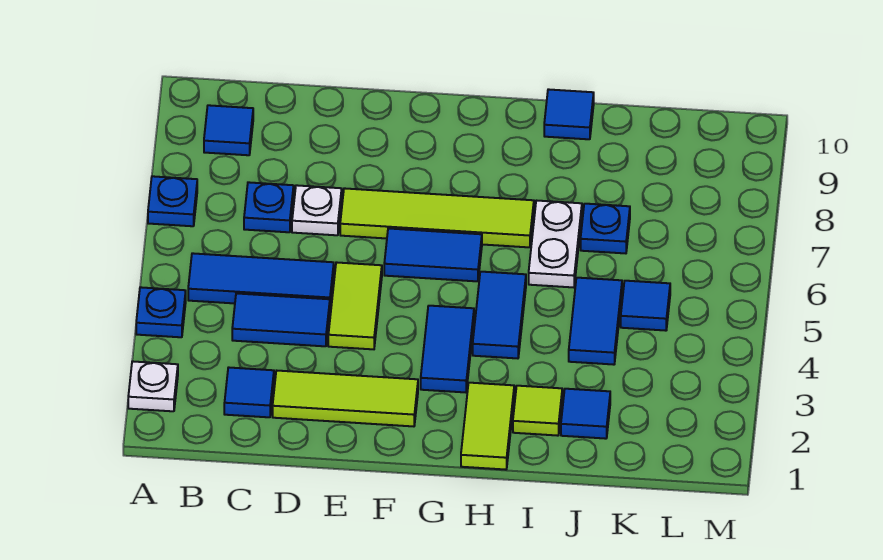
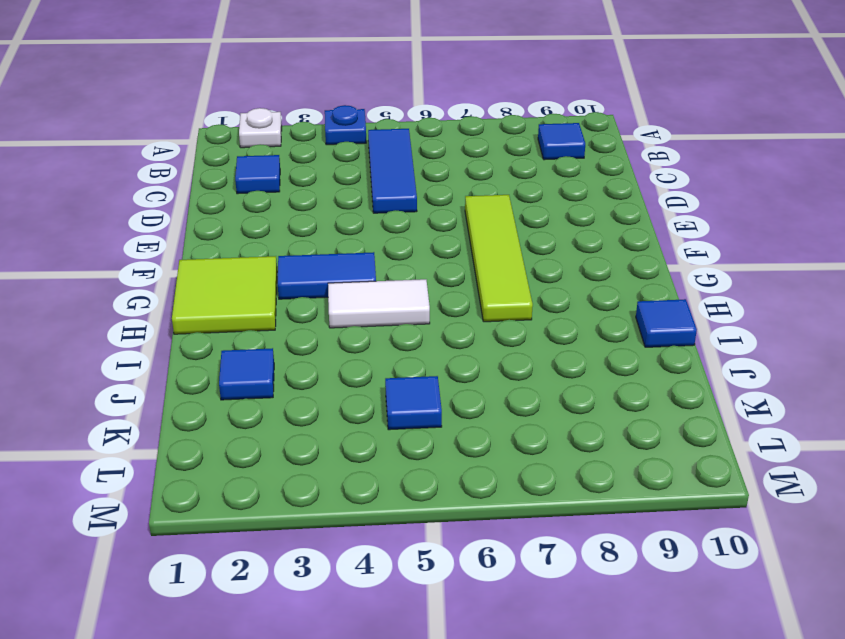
lime tile G1:H2 level 1 -> lime tile H1:H2 level 1
white tile H4:H5 level 1 -> blue tile H4:H5 level 1
none -> blue plate A7 level 1
none -> blue tile C4:D4 level 1
none -> blue plate C7 level 1

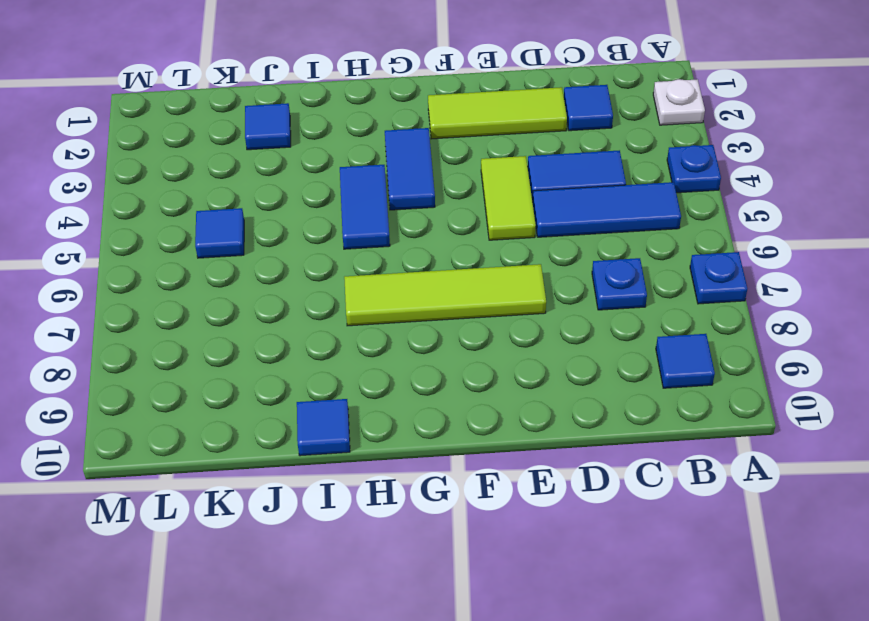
none -> white plate D7 level 1
none -> blue tile F6:G6 level 1
none -> lime tile H1:H2 level 1

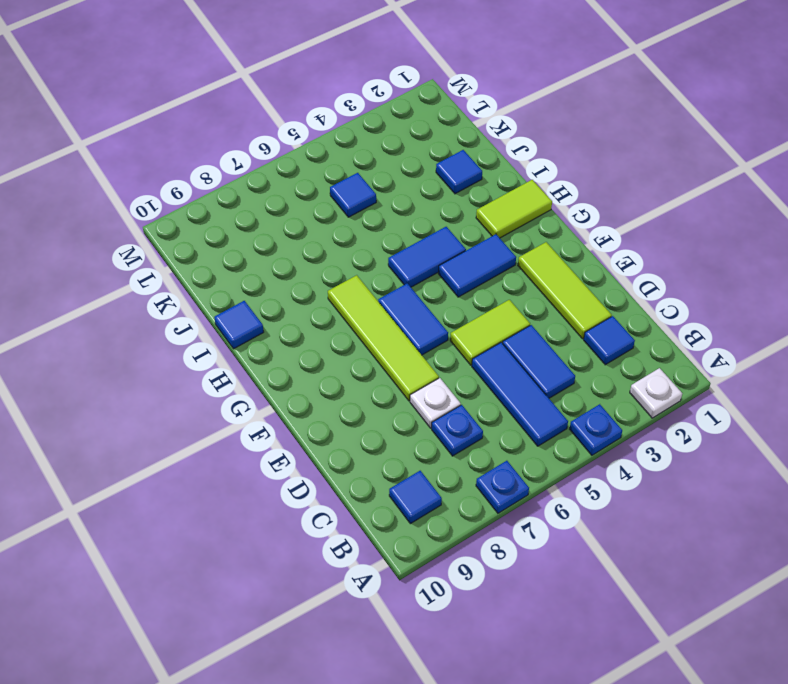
none -> lime tile I2 level 1
none -> white plate I6:I7 level 1
none -> blue tile J4:J5 level 1

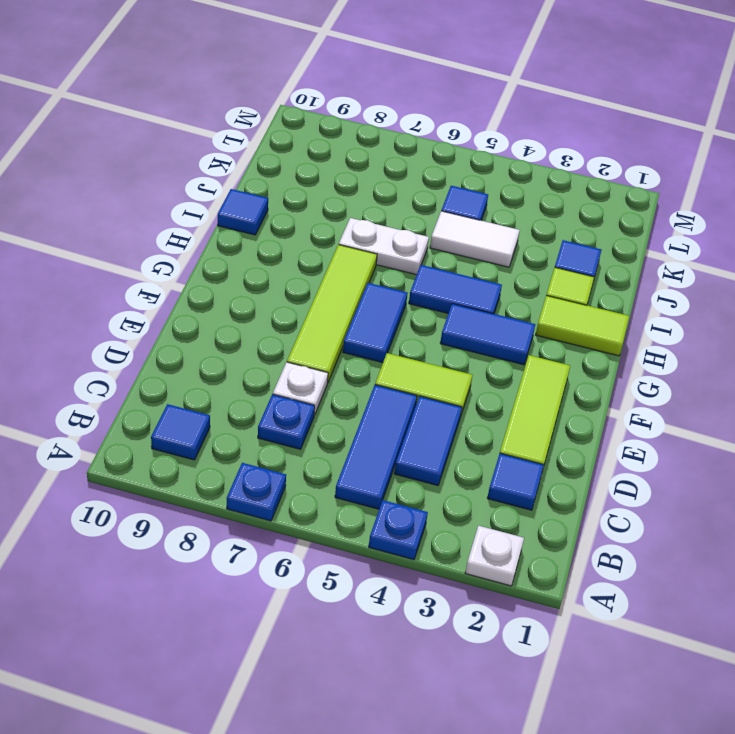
white tile J4:J5 level 1 -> blue tile J4:J5 level 1
none -> blue plate J7 level 1

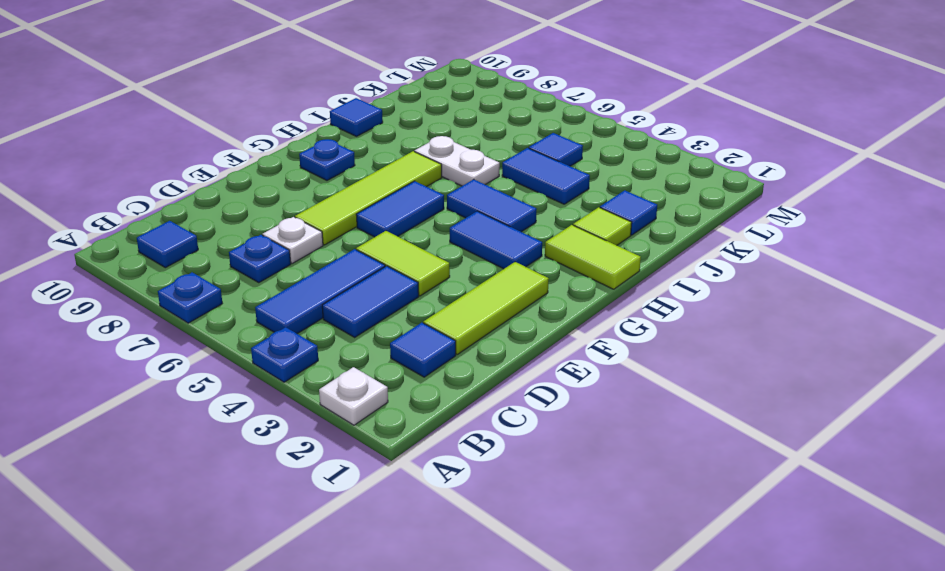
blue plate G9 level 1 -> blue plate J7 level 1

